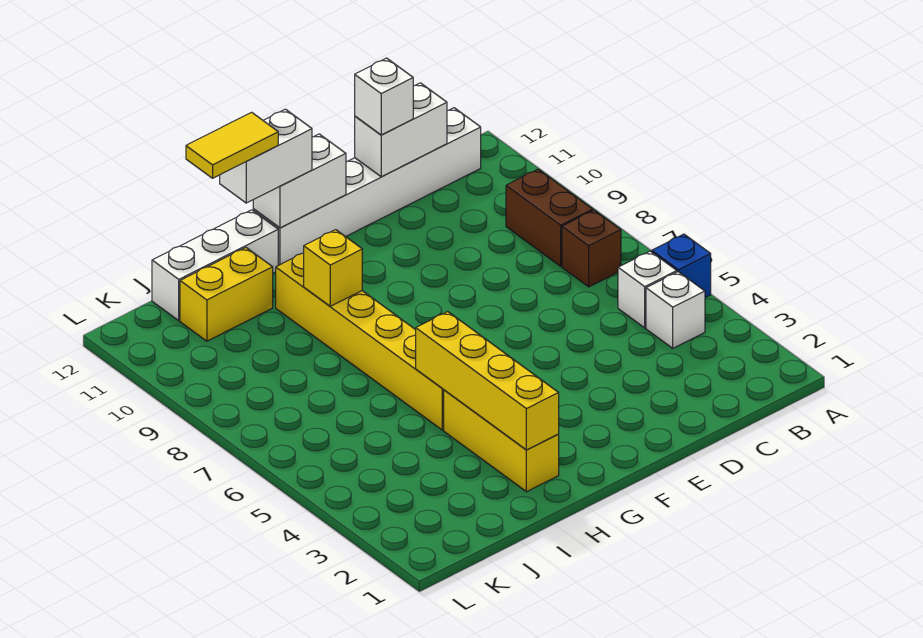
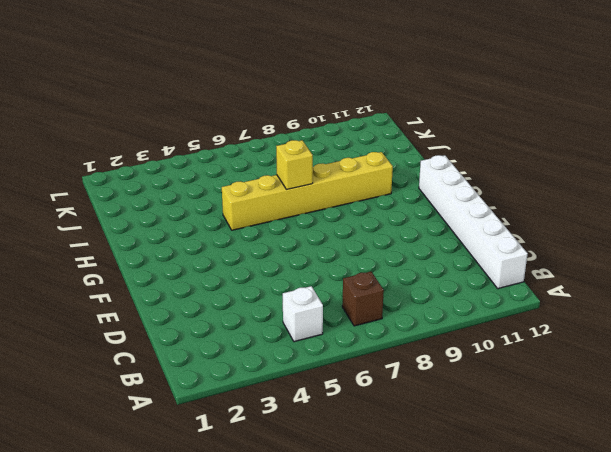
yellow brick H7 level 2 -> yellow brick H9 level 2
none -> blue brick A5 level 1
none -> white brick B4 level 1
none -> brown brick B8:B9 level 1

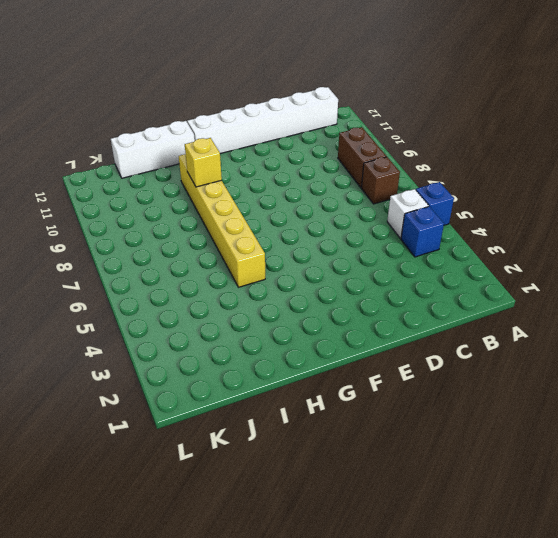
blue brick B4 level 1 -> white brick B4 level 1
none -> yellow brick H2:H4 level 1
none -> yellow brick I11:J11 level 1
none -> white brick C12:D12 level 2

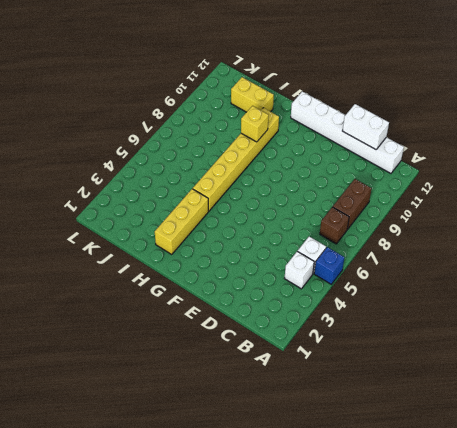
none -> white brick H12:J12 level 1
none -> white brick F12:G12 level 2
none -> yellow brick H2:H5 level 2

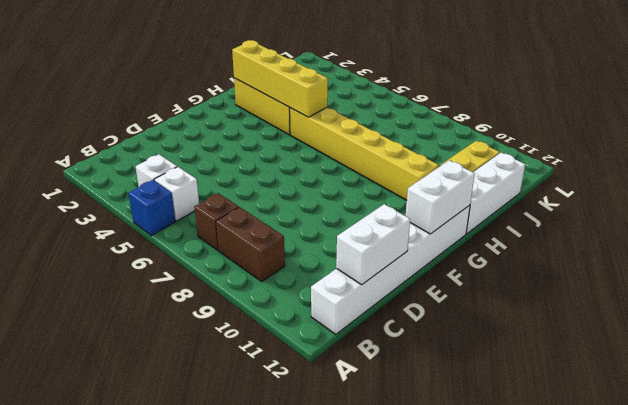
none -> yellow brick H9 level 2
none -> white brick D12 level 3
none -> white brick G12:H12 level 3

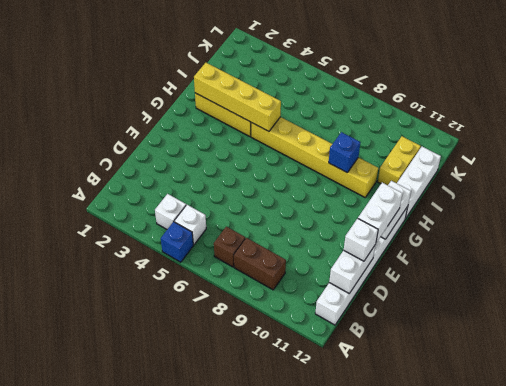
white brick E12:F12 level 3 -> white brick G12:H12 level 3
blue brick H9 level 2 -> yellow brick H9 level 2
none -> yellow tile H12:I12 level 4

